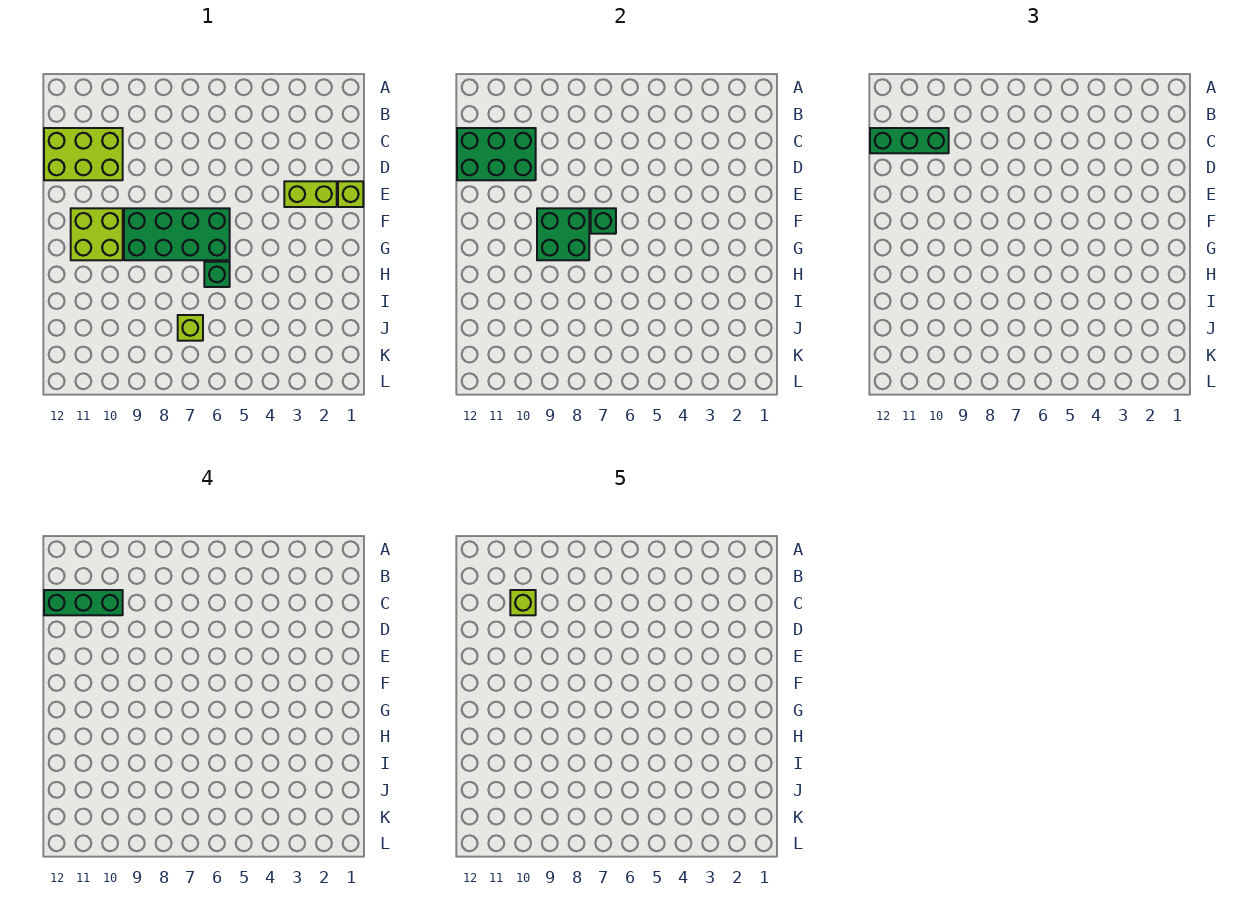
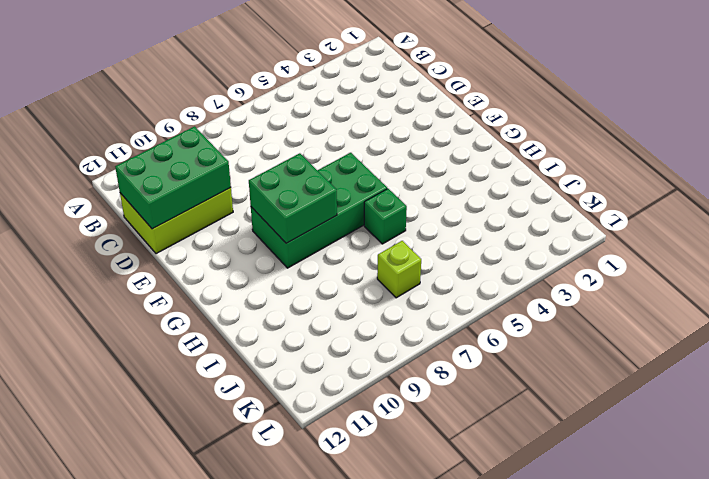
none -> lime brick E1 level 1
none -> lime brick E2:E3 level 1
none -> lime brick F10:G11 level 1

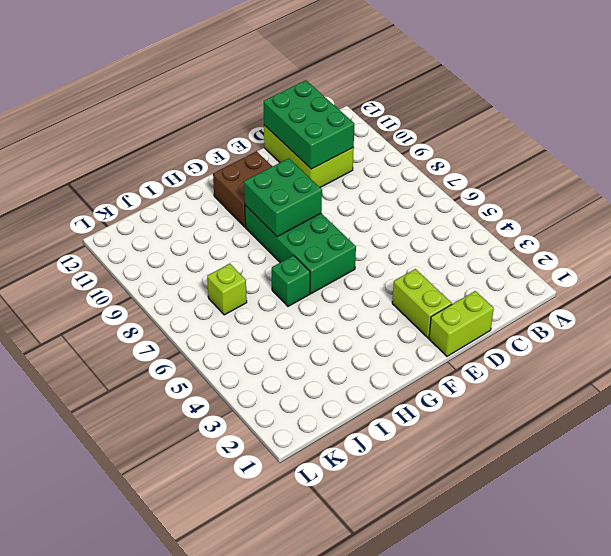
lime brick D1:E1 level 1 -> lime brick E1 level 1
brown brick F10:G11 level 1 -> lime brick F10:G11 level 1
none -> green brick F7 level 2
none -> green brick C10:C12 level 3
none -> green brick C10:C12 level 4

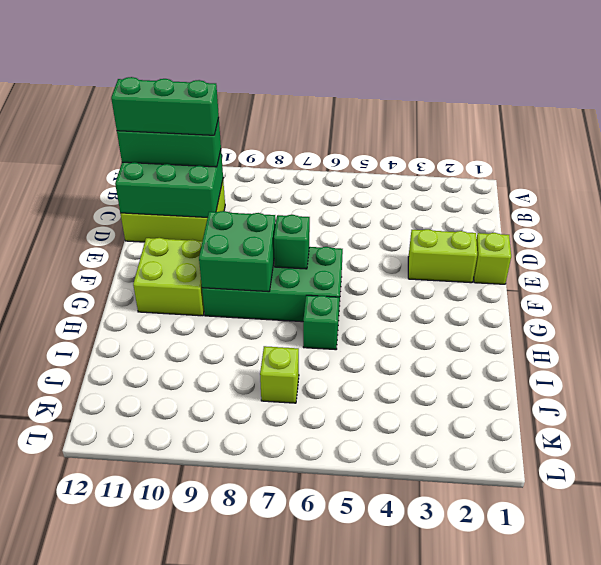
none -> lime brick C10 level 5

